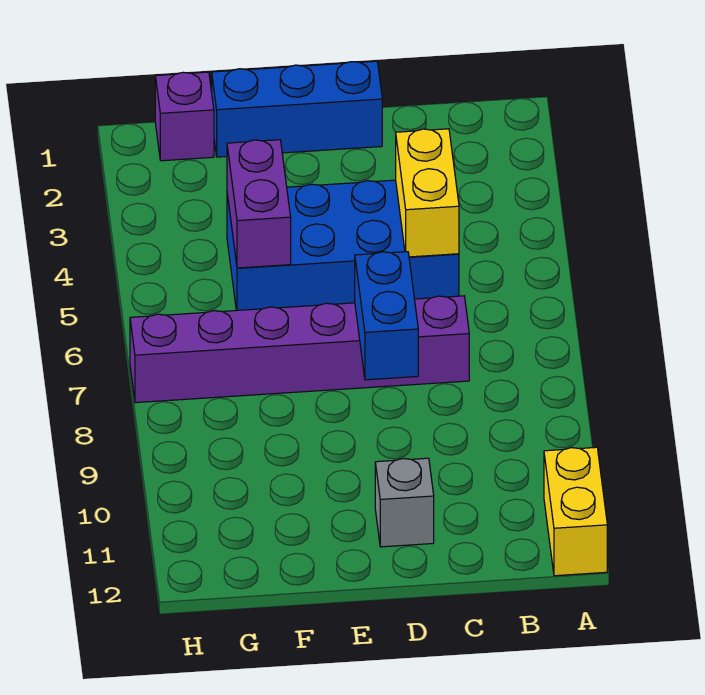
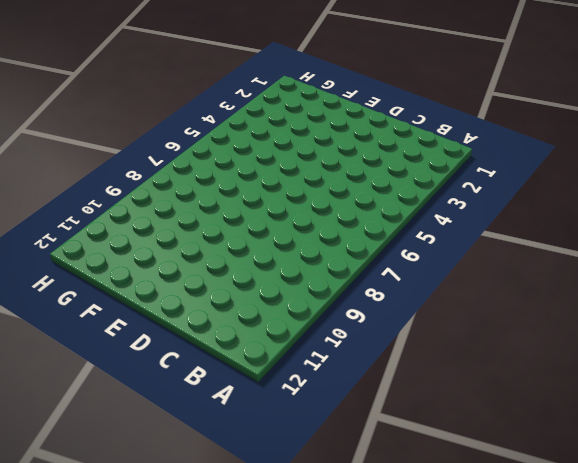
none -> yellow brick A11:A12 level 1
none -> blue brick C4:F5 level 1

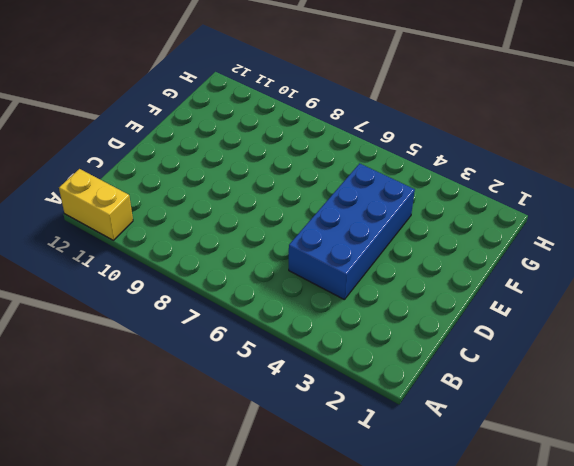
none -> purple brick C7:H7 level 1
none -> blue brick D1:F1 level 1

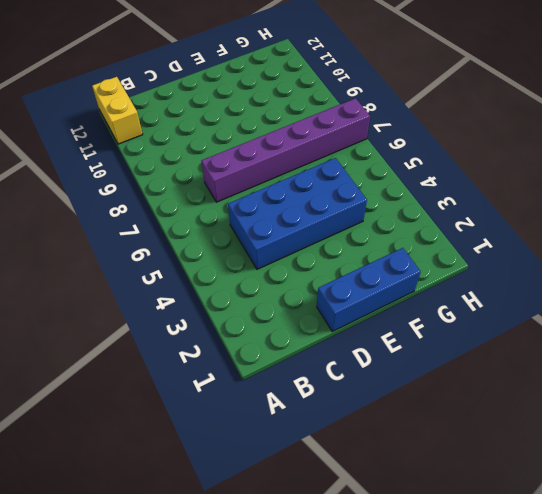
none -> grey brick D11 level 1
none -> purple brick G1 level 1

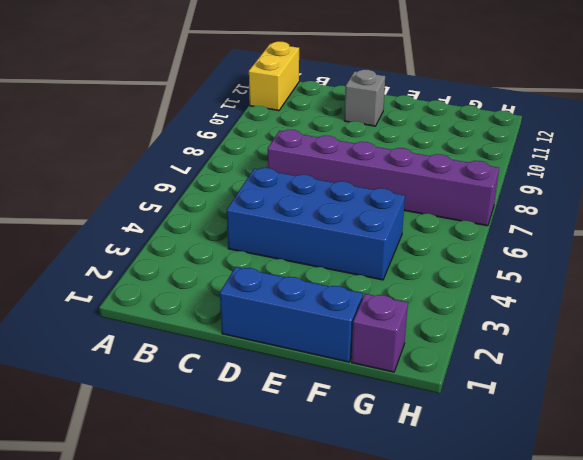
none -> yellow brick C4:C5 level 2
none -> blue brick D7:D8 level 2

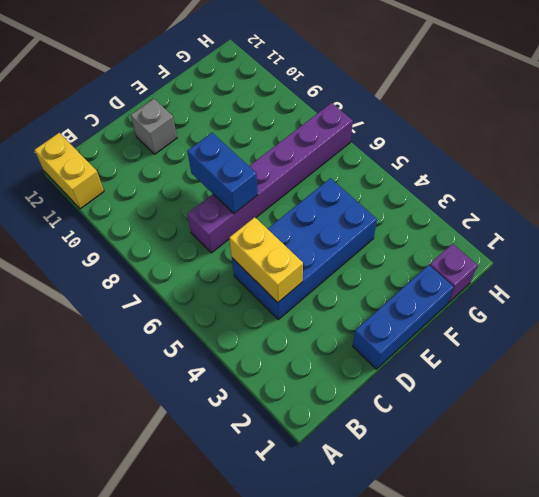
none -> purple brick F4:F5 level 2

